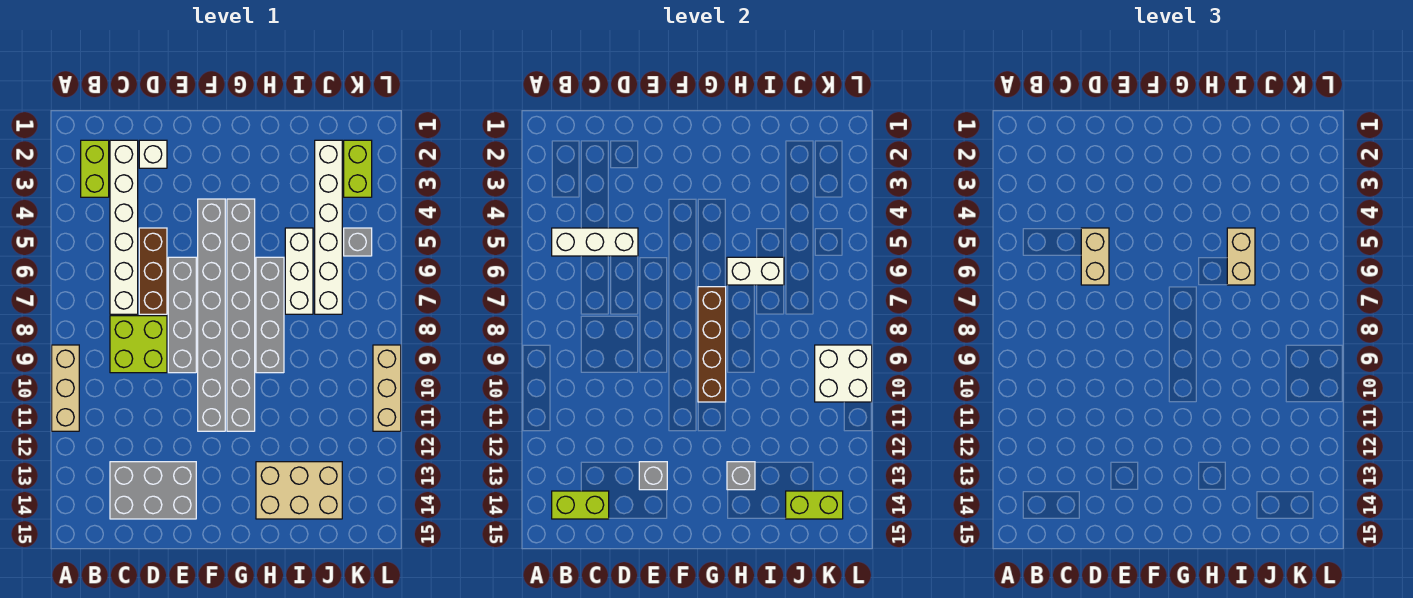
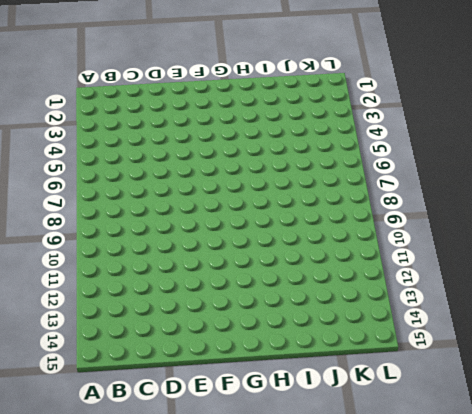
none -> tan brick A9:A11 level 1
none -> lime brick B2:B3 level 1
none -> white brick C2:C7 level 1

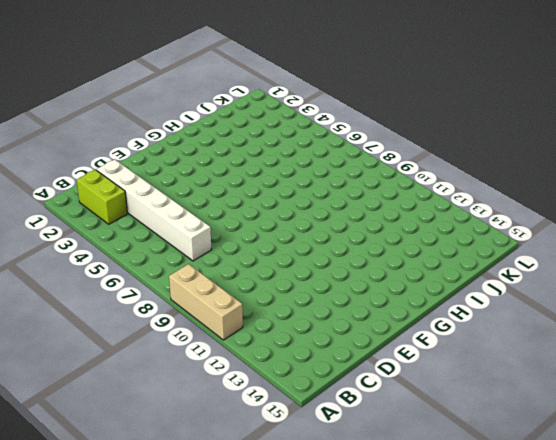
none -> lime brick C8:D9 level 1
none -> grey brick C13:E14 level 1
none -> white brick D2 level 1

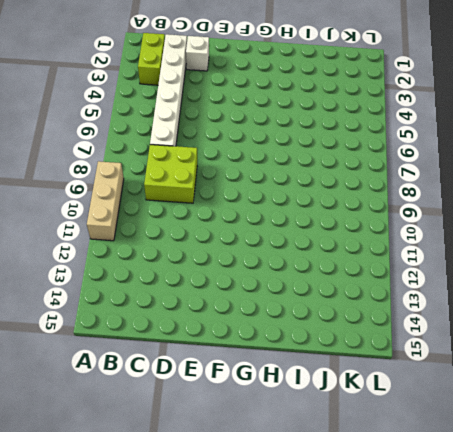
none -> grey brick C13:E14 level 1
none -> brown brick D5:D7 level 1
none -> grey brick E6:E9 level 1

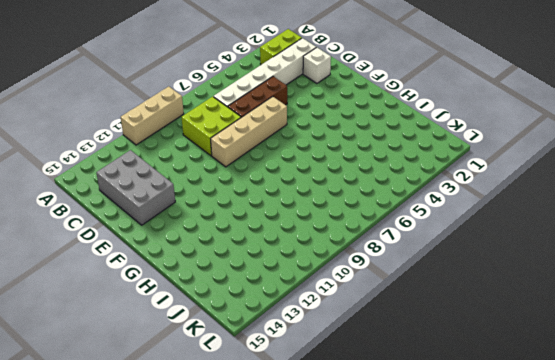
tan brick E6:E9 level 1 -> grey brick E6:E9 level 1
none -> grey brick F4:F11 level 1
none -> grey brick G4:G11 level 1
none -> grey brick H6:H9 level 1

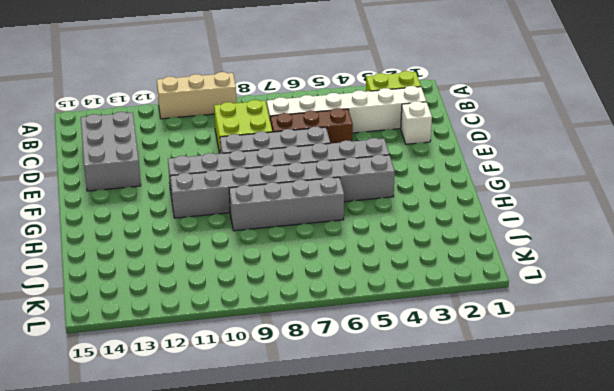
none -> tan brick H13:J14 level 1
none -> white brick I5:I7 level 1
none -> white brick J2:J7 level 1

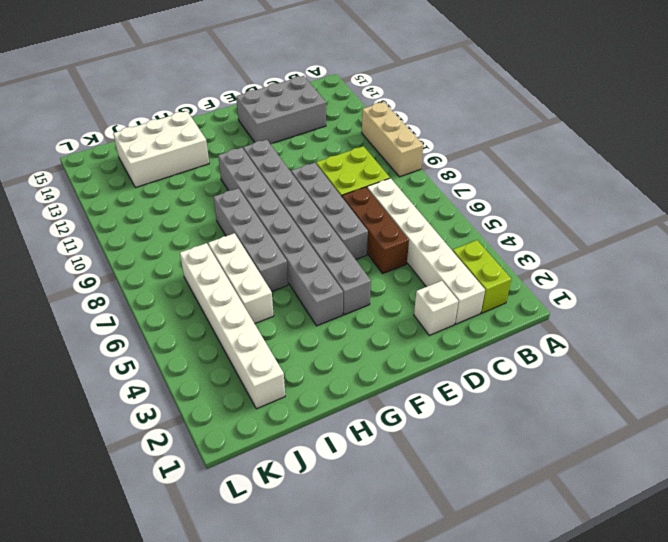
white brick H13:J14 level 1 -> tan brick H13:J14 level 1
none -> lime brick K2:K3 level 1
none -> grey brick K5 level 1
none -> tan brick L9:L11 level 1

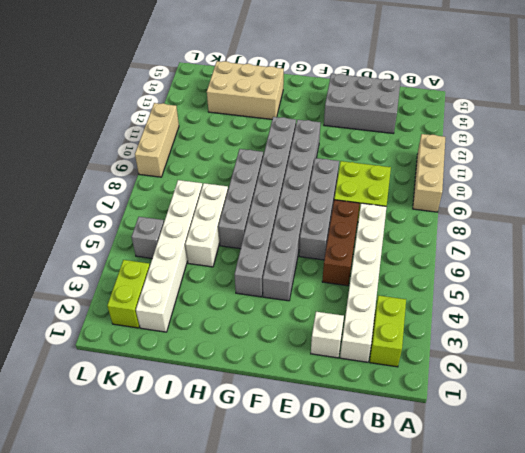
none -> white brick B5:D5 level 2
none -> lime brick B14:C14 level 2
none -> grey brick E13 level 2

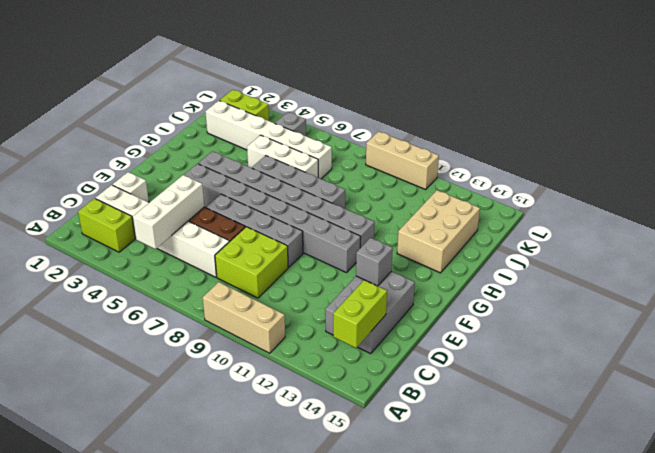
none -> brown brick G7:G10 level 2
none -> white brick H6:I6 level 2
none -> grey brick H13 level 2

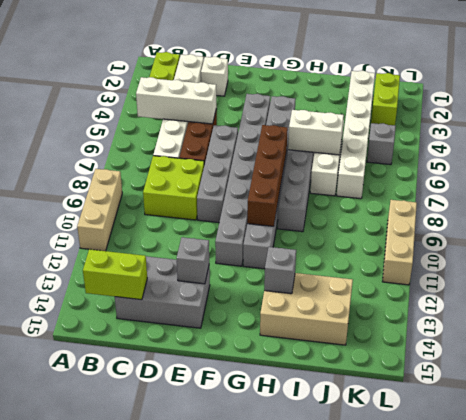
none -> lime brick J14:K14 level 2
none -> white brick K9:L10 level 2
none -> tan brick D5:D6 level 3

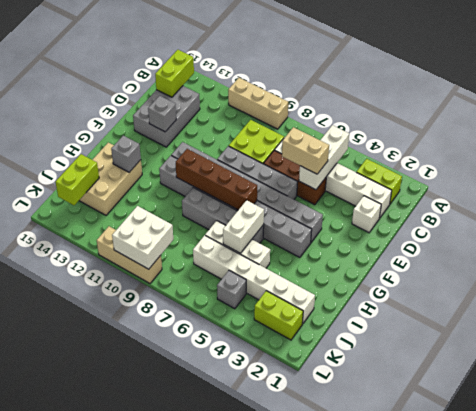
none -> tan brick I5:I6 level 3

